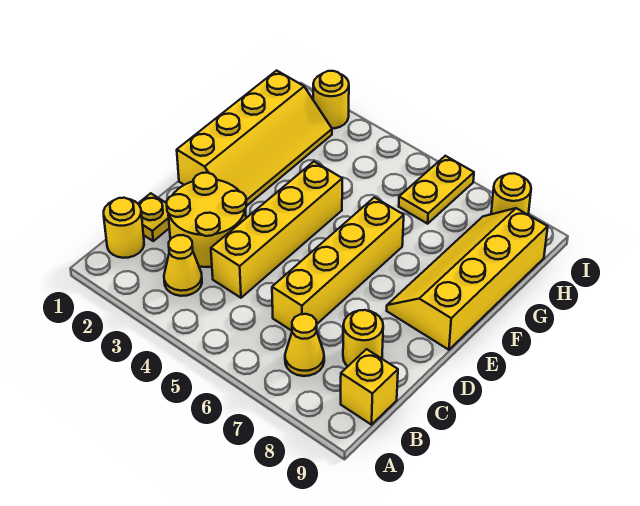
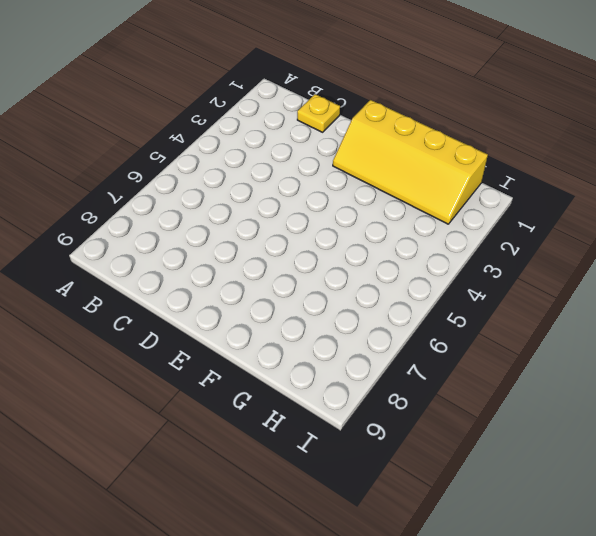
none -> yellow round brick B1 level 1
none -> yellow cone B3 level 1
none -> yellow cone B7 level 1

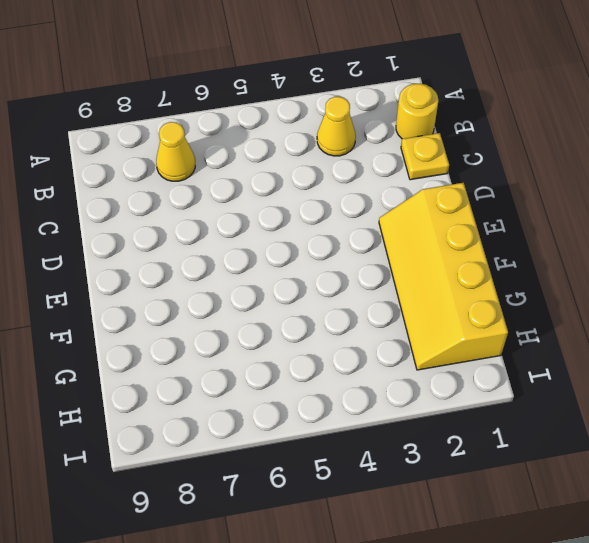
none -> yellow brick B9 level 1
none -> yellow round brick C2:D3 level 1
none -> yellow brick C4:F4 level 1

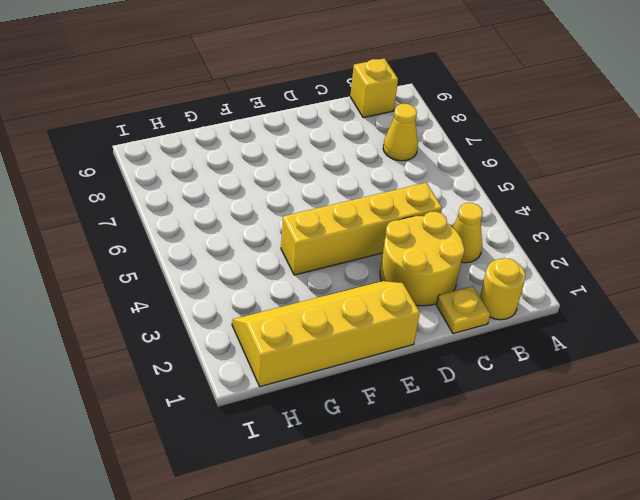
none -> yellow brick C6:F6 level 1
none -> yellow round brick C8 level 1
none -> yellow slope E8:H9 level 1 top 9

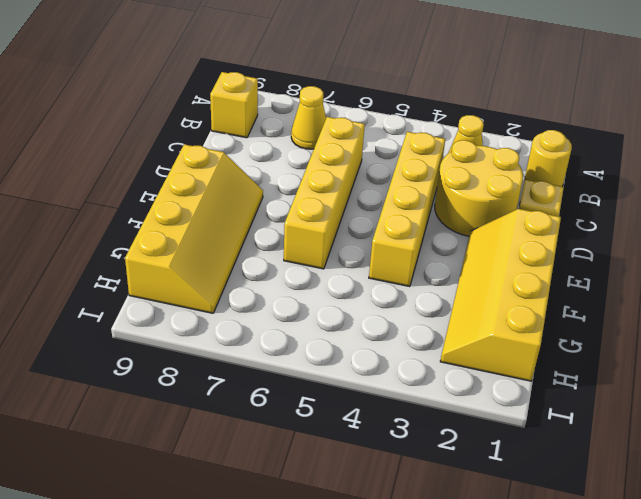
none -> yellow round brick C8 level 1
none -> yellow plate H6:I6 level 1
none -> yellow round brick I2 level 1

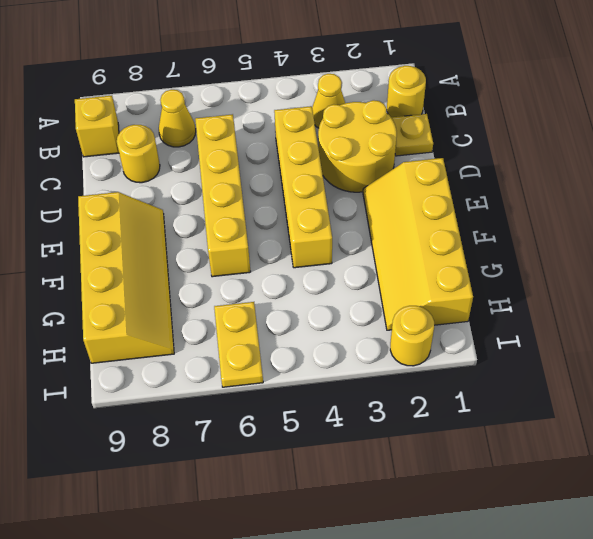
none -> yellow round brick I8 level 1

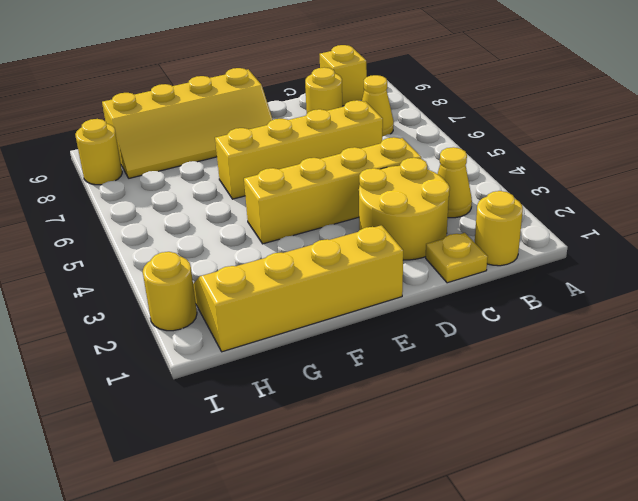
none -> yellow plate H6:I6 level 1

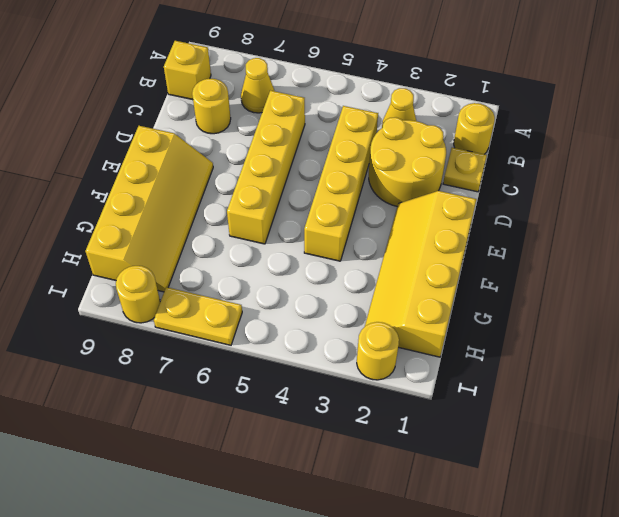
yellow plate I6:I7 level 1 -> yellow plate H6:I6 level 1

